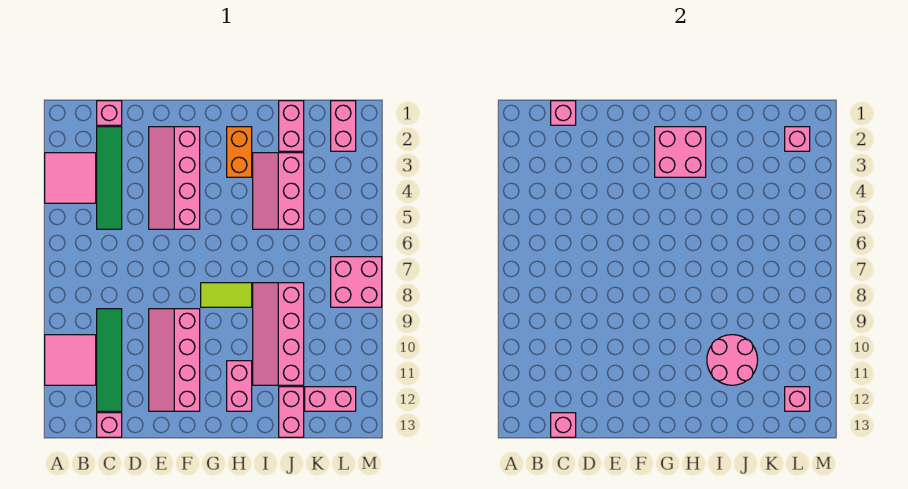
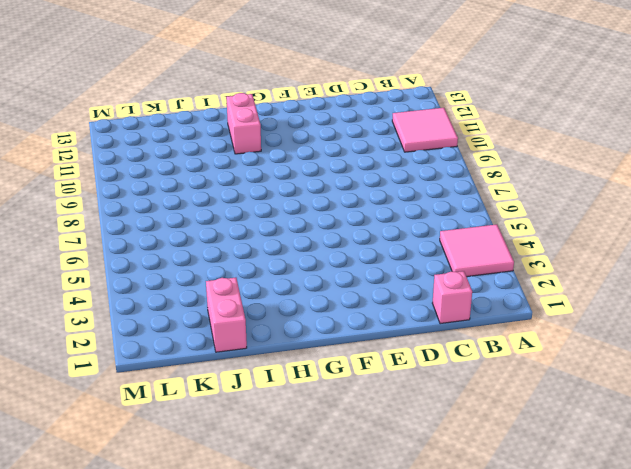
none -> green tile C2:C5 level 1
none -> green tile C9:C12 level 1
none -> pink brick C13 level 1

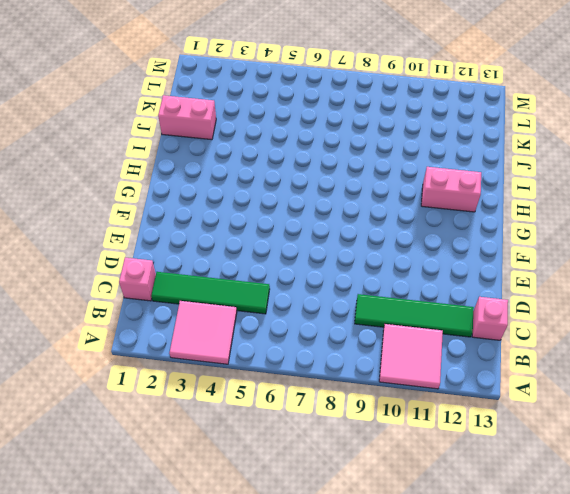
none -> pink slope E2:F5 level 1 top F
none -> pink slope E9:F12 level 1 top F
none -> lime tile G8:H8 level 1

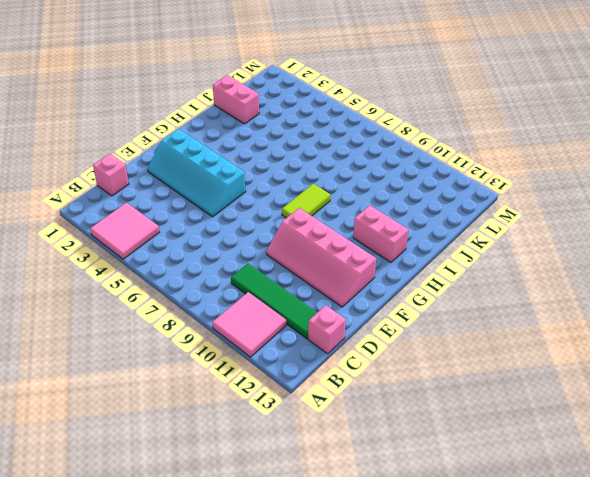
cyan slope E2:F5 level 1 top F -> pink slope E2:F5 level 1 top F
none -> green tile C2:C5 level 1
none -> orange brick H2:H3 level 1
none -> pink slope I3:J5 level 1 top J

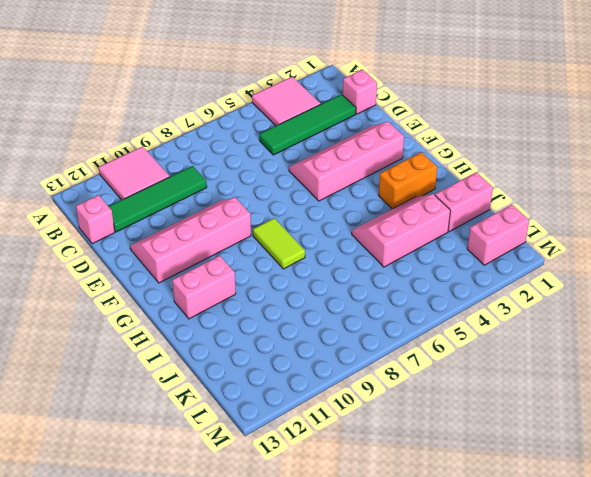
none -> pink slope I8:J11 level 1 top J
none -> pink brick J12:J13 level 1
none -> pink brick K12:L12 level 1

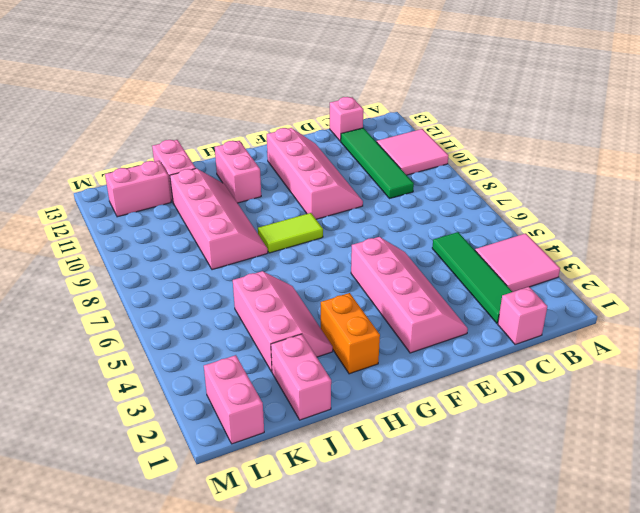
none -> pink brick L7:M8 level 1
none -> pink brick C1 level 2
none -> pink brick C13 level 2

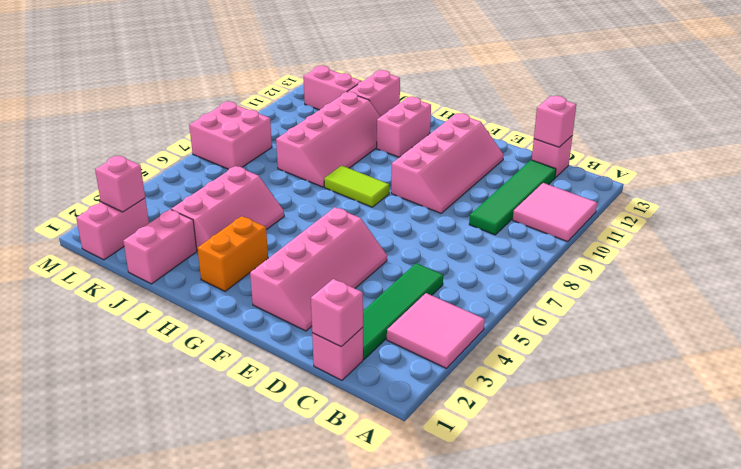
none -> pink brick G2:H3 level 2
none -> pink round brick I10:J11 level 2
none -> pink brick L12 level 2

